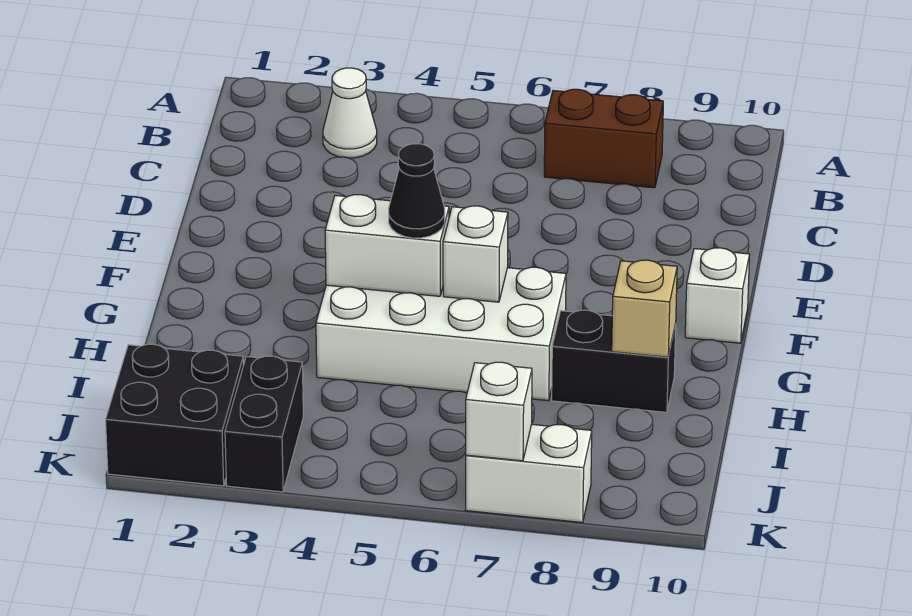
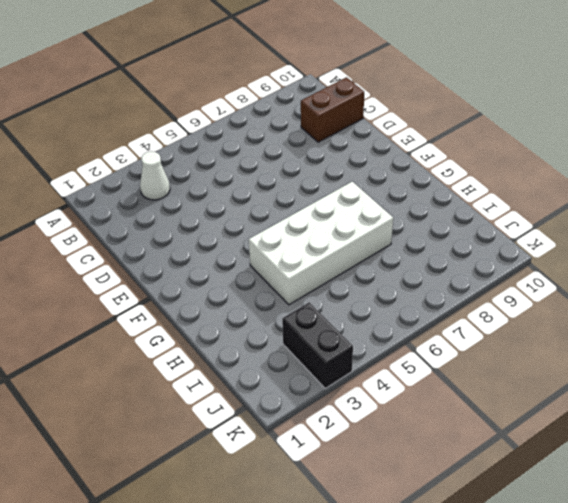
brown brick C9:C10 level 1 -> brown brick B7:B8 level 1
none -> white brick F10 level 1
none -> black brick H8:H9 level 1
none -> black brick J1:K2 level 1

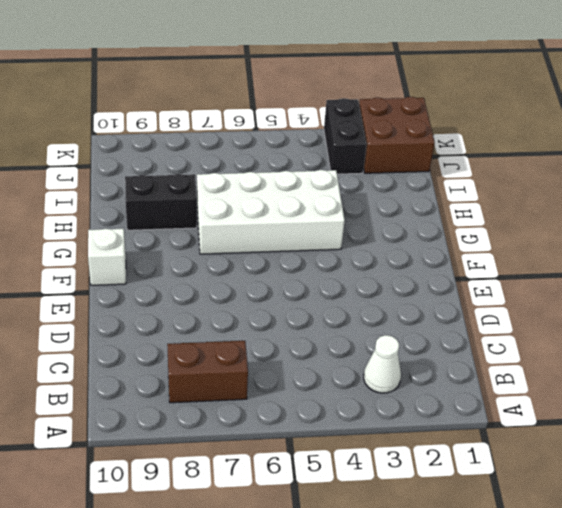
brown brick J1:K2 level 1 -> black brick J1:K2 level 1
none -> white brick K7:K8 level 1
none -> white brick G4:G5 level 2
none -> white brick G6 level 2

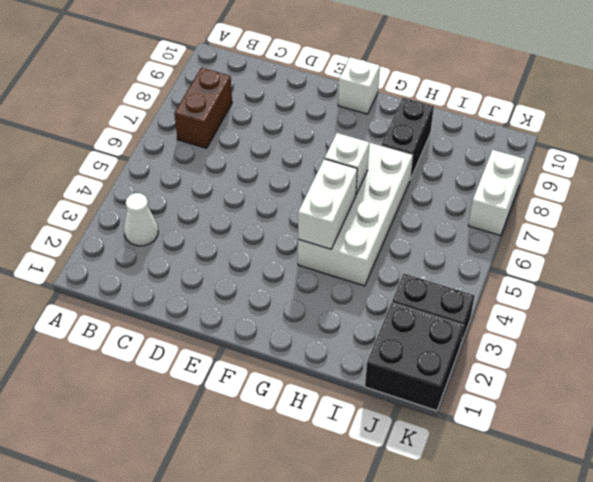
none -> tan brick H9 level 2
none -> white brick K7 level 2
none -> black cone G5 level 3

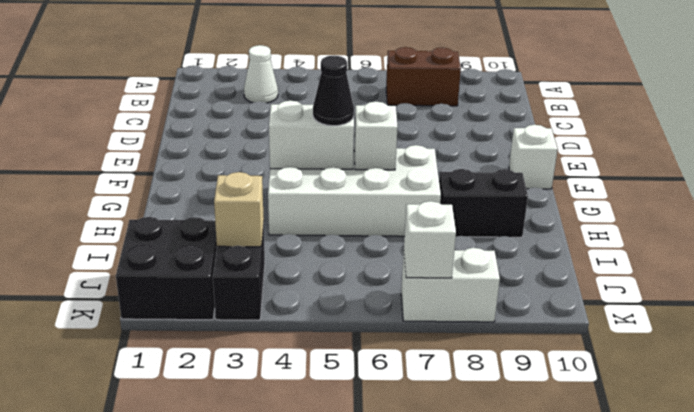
tan brick J3 level 2 -> tan brick H9 level 2

